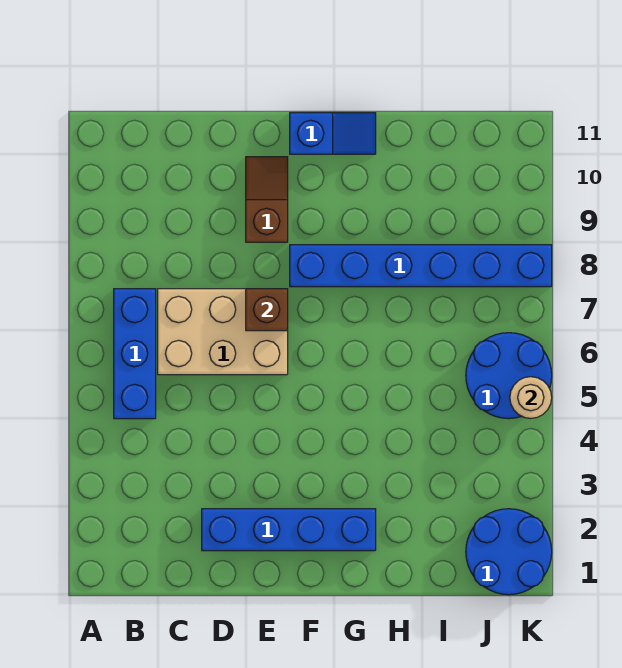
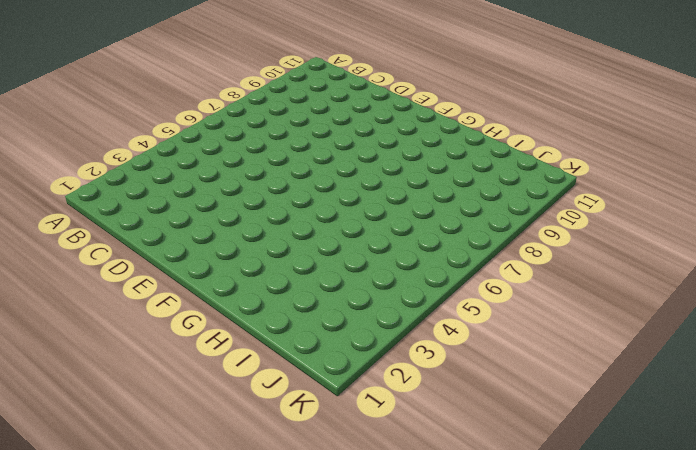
none -> blue brick B5:B7 level 1
none -> tan brick C6:E7 level 1

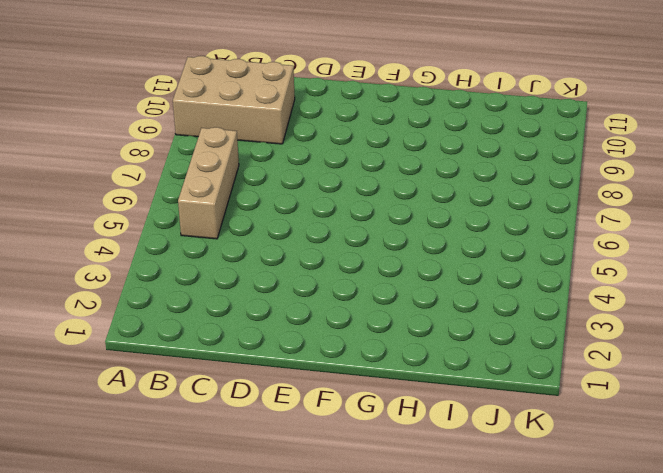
tan brick A9:C10 level 1 -> tan brick C6:E7 level 1
tan brick B5:B7 level 1 -> blue brick B5:B7 level 1
none -> blue brick D2:G2 level 1
none -> brown slope E9:E10 level 1 top 9

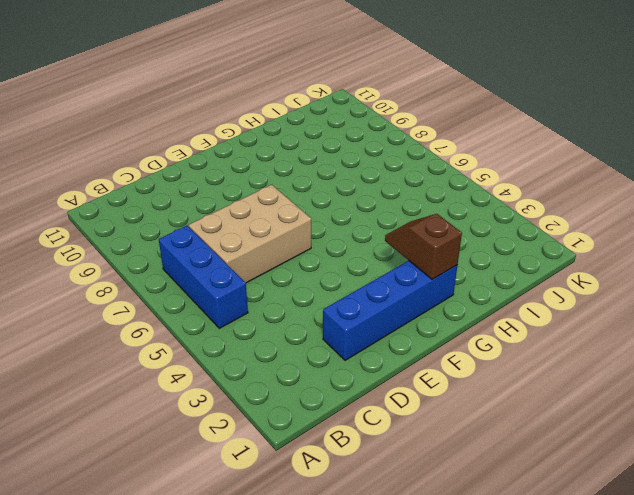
brown slope G2:G3 level 2 top 2 -> brown slope E9:E10 level 1 top 9
none -> blue brick F8:K8 level 1
none -> blue slope F11:G11 level 1 top F

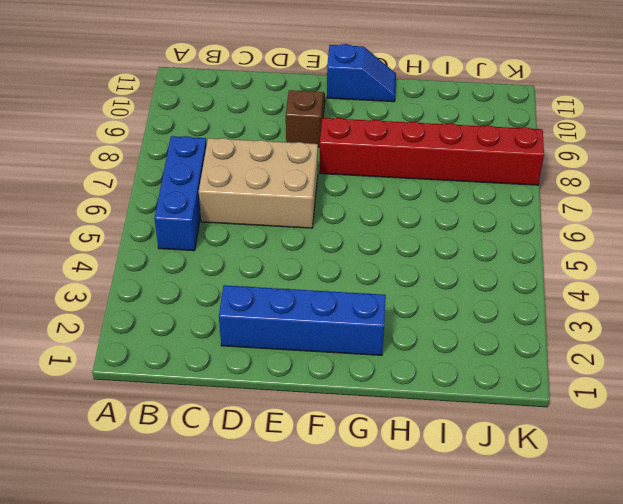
red brick F8:K8 level 1 -> blue brick F8:K8 level 1
none -> blue round brick J1:K2 level 1
none -> blue round brick J5:K6 level 1

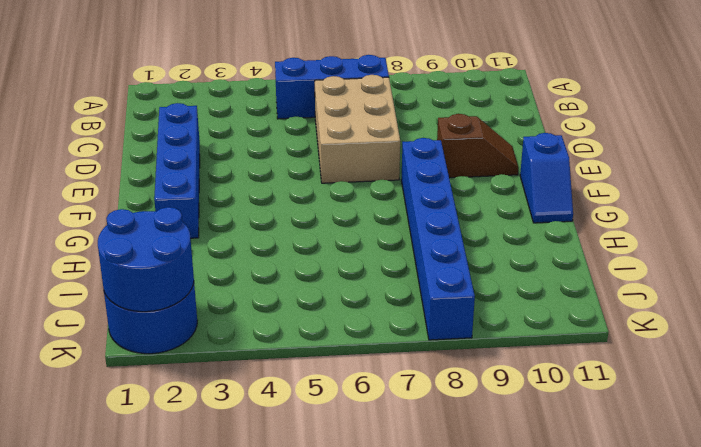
blue round brick J1:K2 level 2 -> blue round brick J5:K6 level 1
none -> brown brick E7 level 2
none -> tan round brick K5 level 2

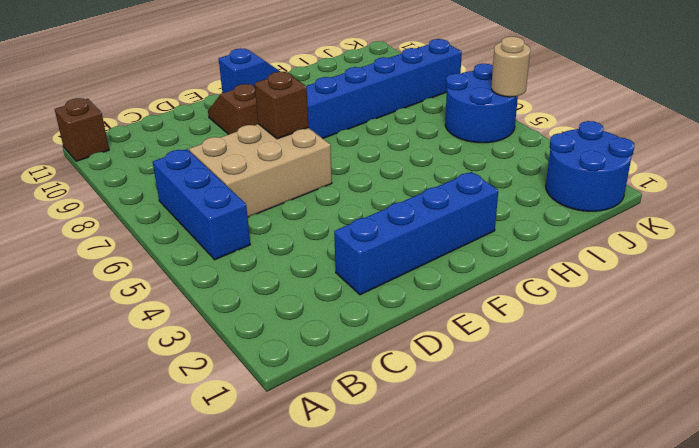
brown brick A11 level 1 -> none

